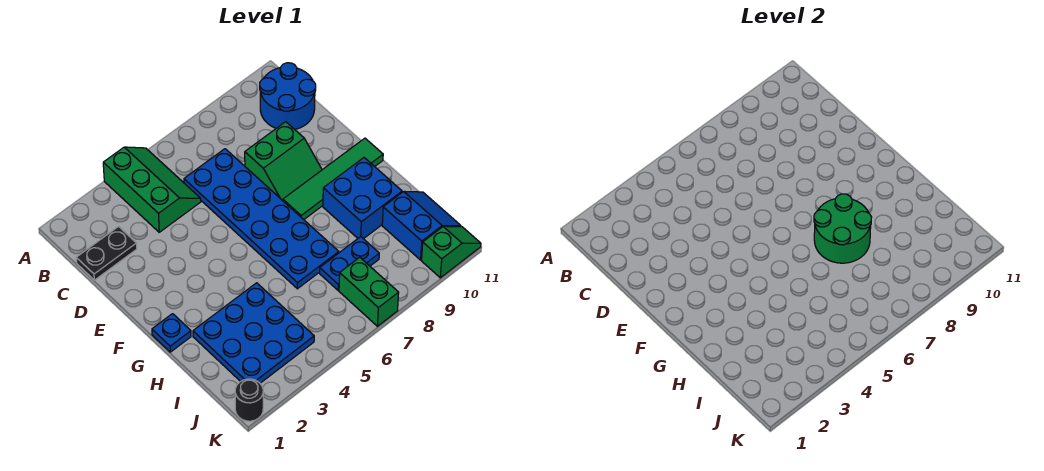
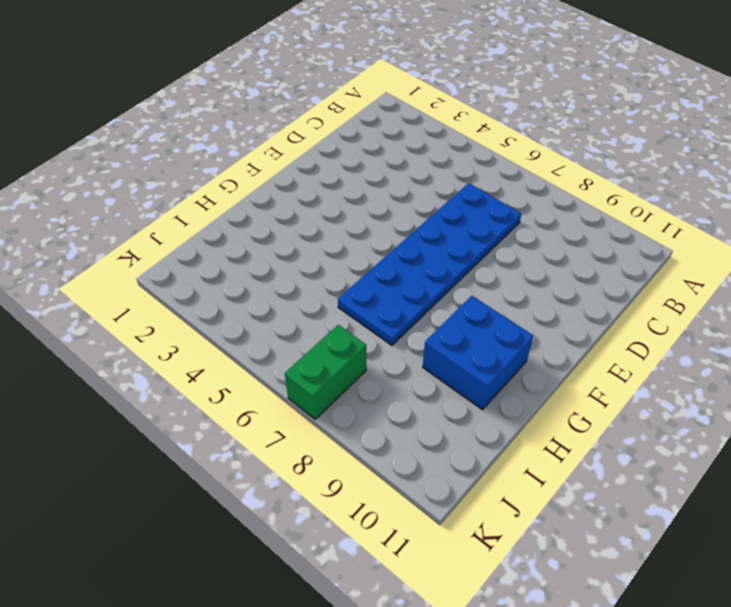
none -> green slope A4:C5 level 1 top 4
none -> blue round brick B10:C11 level 1
none -> black plate C1:C2 level 1

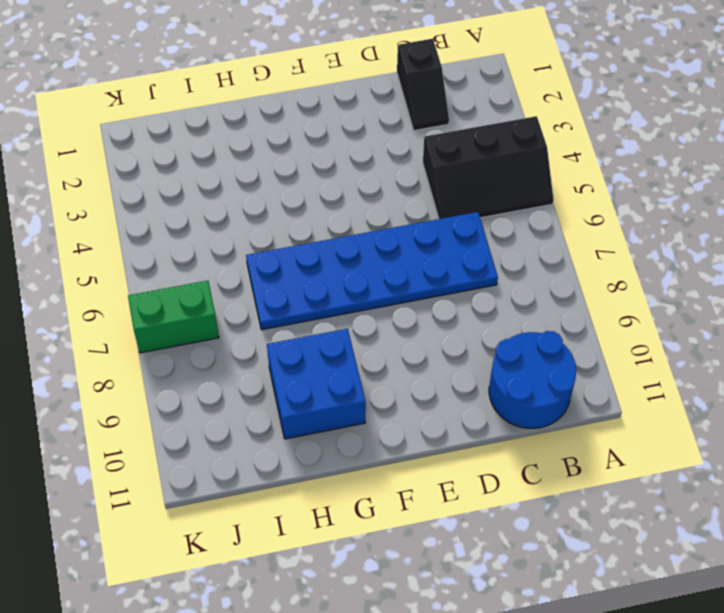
black slope A4:C5 level 1 top 4 -> green slope A4:C5 level 1 top 4
black slope C1:C2 level 1 top 1 -> black plate C1:C2 level 1
none -> green slope D8:E9 level 1 top D
none -> green tile F8:F11 level 1
none -> blue plate G1 level 1

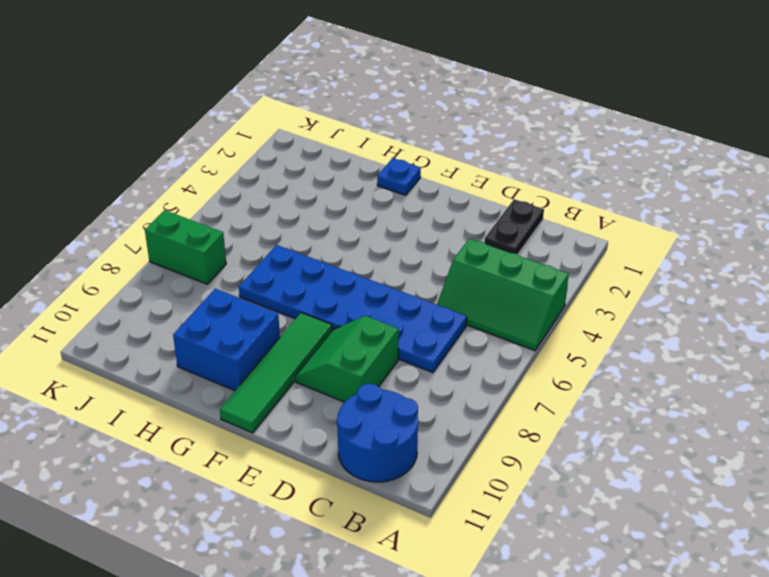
none -> blue plate H2:J4 level 1
none -> blue plate I7:I8 level 1
none -> blue slope I10:J11 level 1 top 10

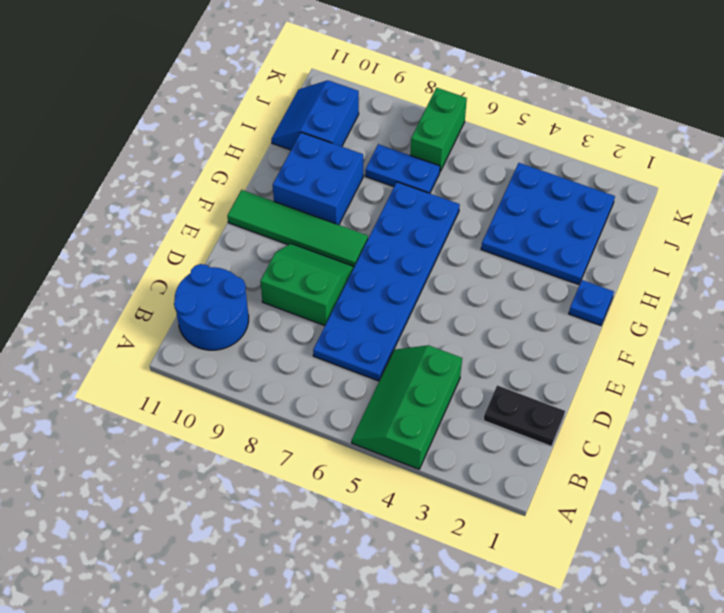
none -> black round brick K1 level 1
none -> green slope K10:K11 level 1 top 10
none -> green round brick G7:H8 level 2

